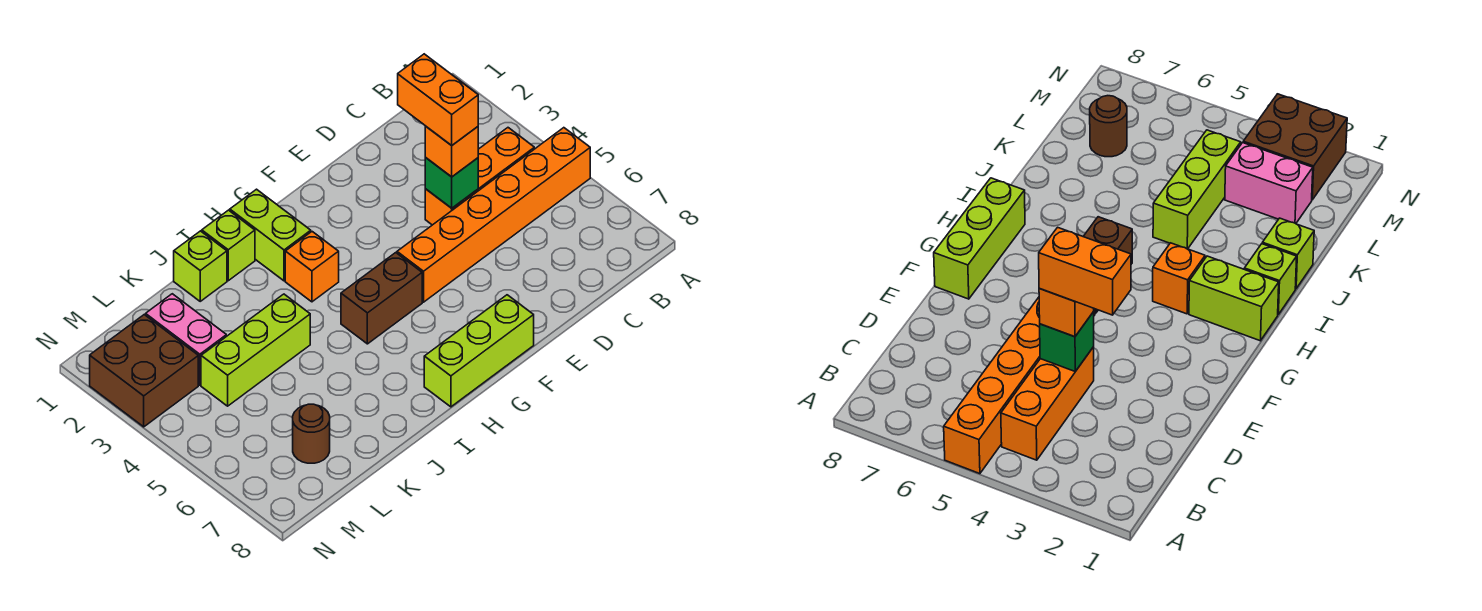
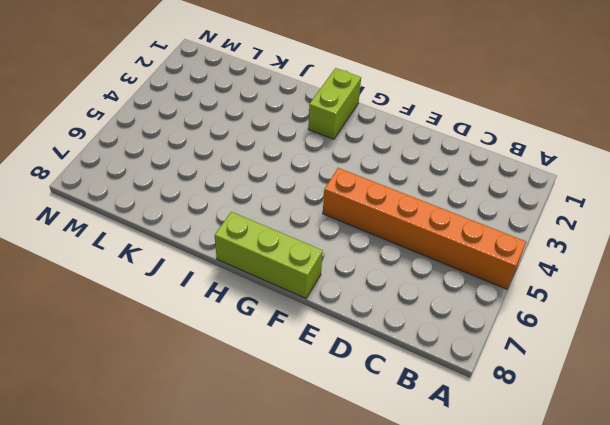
none -> orange brick B4:D4 level 1
none -> brown brick G5:H5 level 1
none -> orange brick H3 level 1

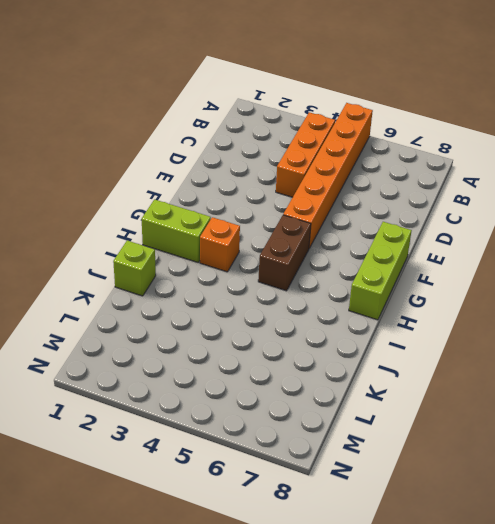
none -> lime brick I1 level 1
none -> lime brick J4:L4 level 1
none -> pink brick L2:L3 level 1

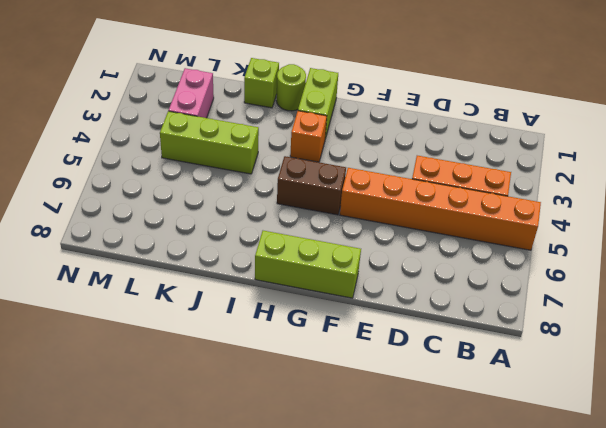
lime round brick I1 level 1 -> lime brick I1 level 1
none -> brown round brick L7 level 1
none -> brown brick M2:N3 level 1
none -> green brick D4 level 2

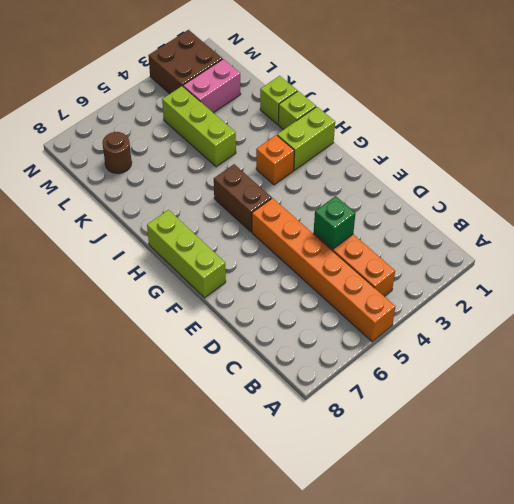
none -> orange brick D4 level 3
none -> orange brick D3:D4 level 4

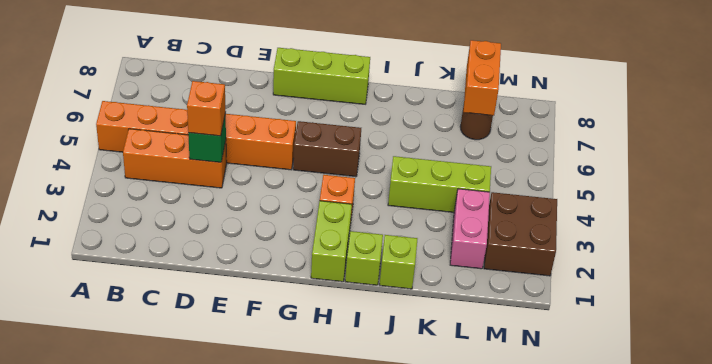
orange brick L7:L8 level 2 -> orange brick D3:D4 level 4

